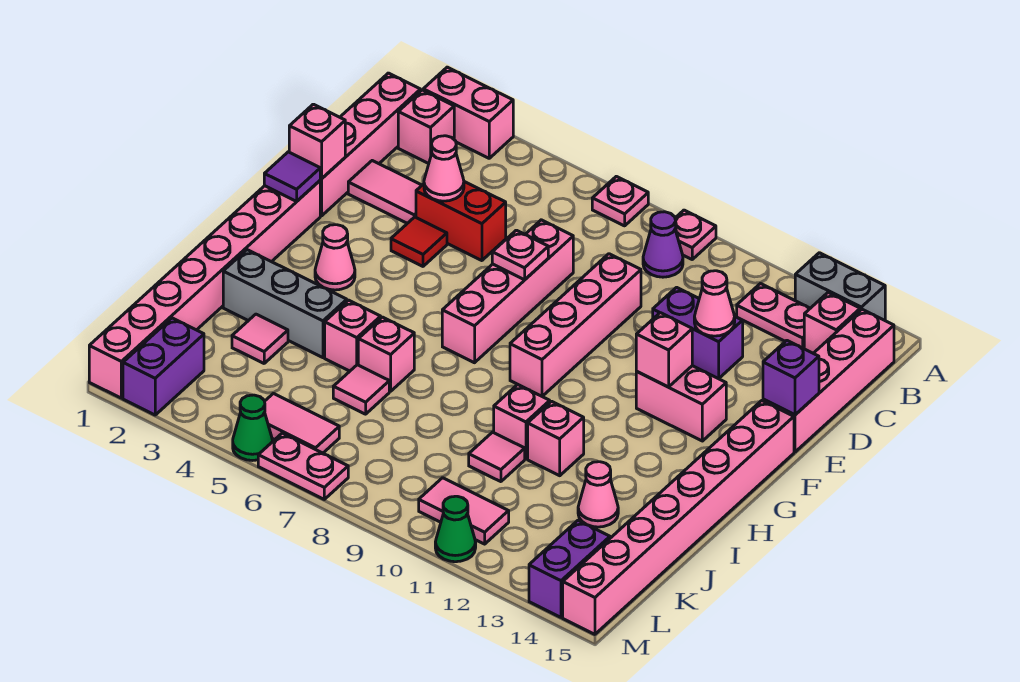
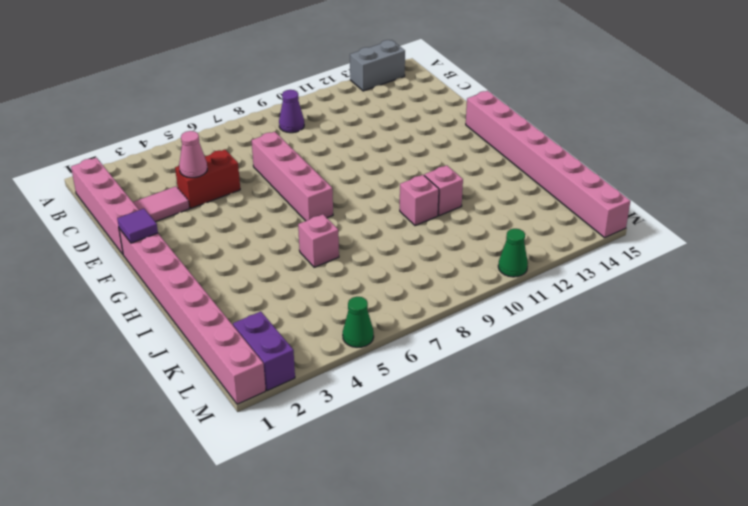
none -> pink brick A2:A3 level 1
none -> pink plate A7 level 1
none -> pink plate A9 level 1
none -> pink brick B2 level 1

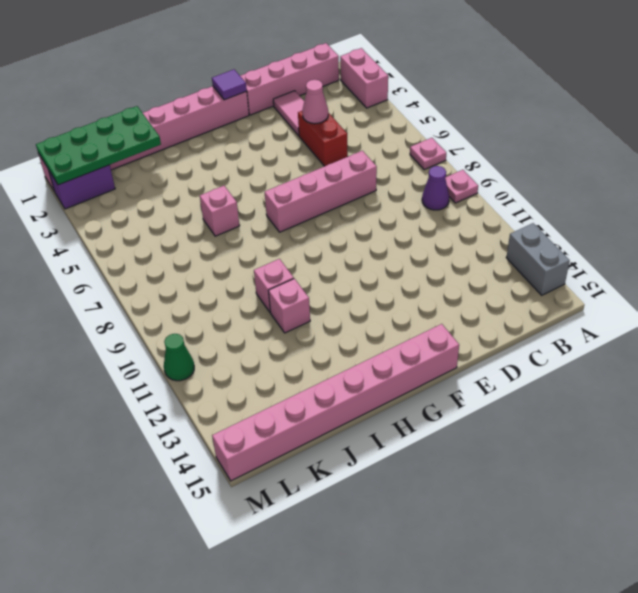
green plate J1:M2 level 2 -> none
none -> pink brick B2 level 1
none -> pink plate B12:B13 level 1
none -> pink brick B14 level 1
none -> pink brick B15:E15 level 1

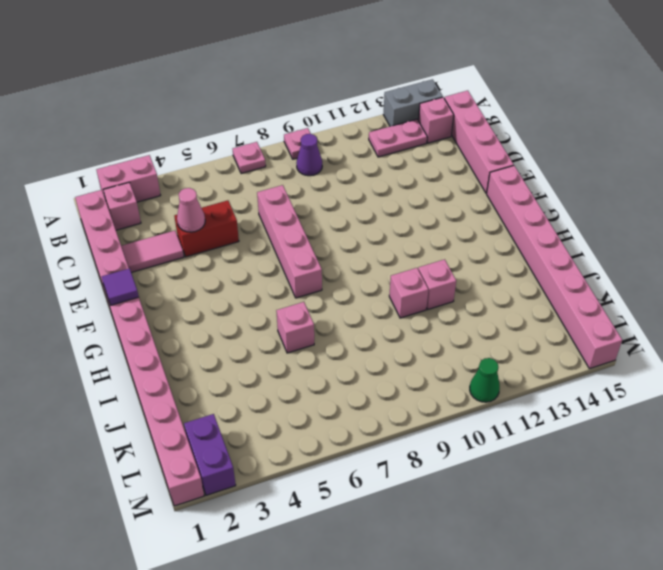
none -> pink brick D9:G9 level 1
none -> purple brick D11:D12 level 1
none -> red tile E4 level 1
none -> pink brick F12:F13 level 1

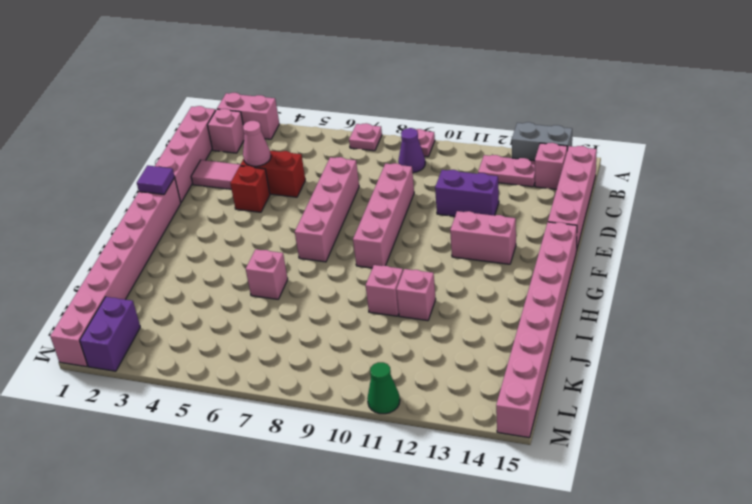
red brick E4 level 1 -> red tile E4 level 1
none -> pink cone G3 level 1
none -> grey brick I2:I4 level 1
none -> pink brick I5 level 1
none -> pink tile J3 level 1

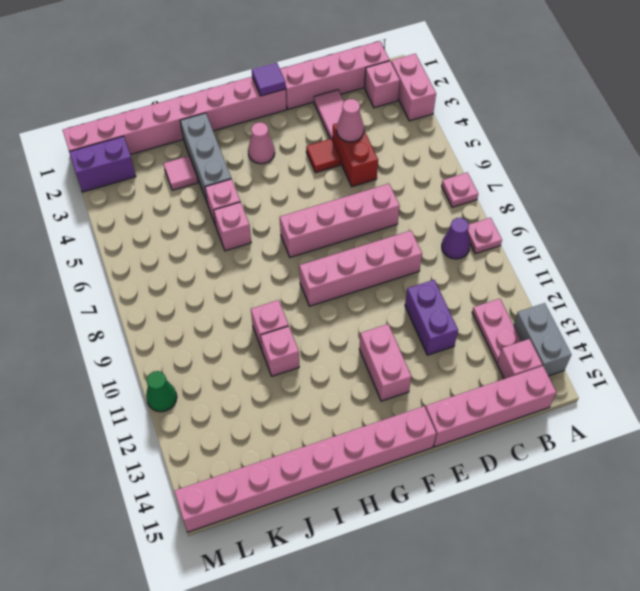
none -> pink tile J6 level 1
none -> pink tile J10 level 1
none -> pink cone J13 level 1
none -> pink tile L5:L6 level 1

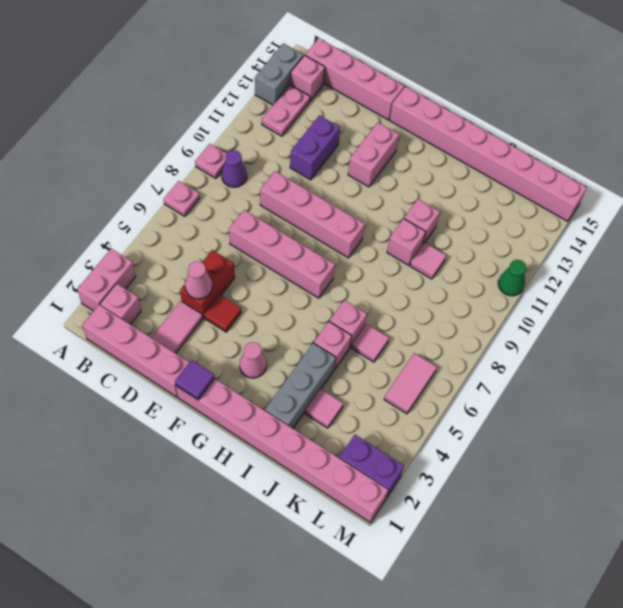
none -> pink cone J13 level 1
none -> pink tile L10:L11 level 1
none -> purple brick L14:M14 level 1
none -> green cone M5 level 1

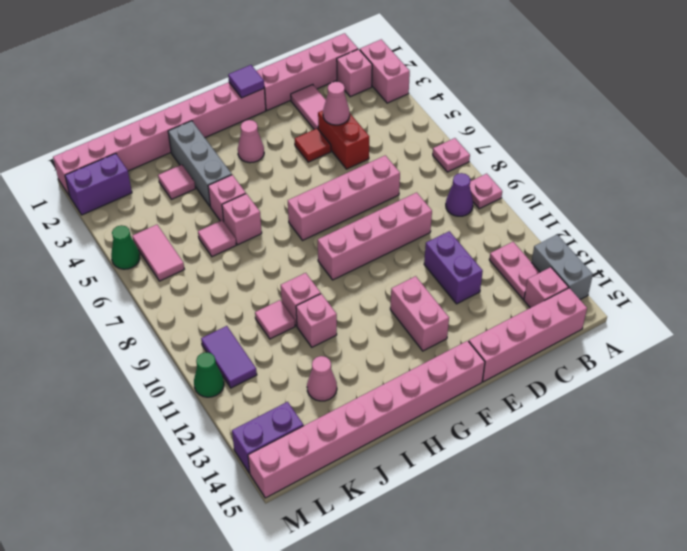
purple tile L10:L11 level 1 -> pink tile L10:L11 level 1
none -> pink plate M6:M7 level 1
none -> pink cone D12 level 2
none -> pink brick E1 level 2
none -> pink plate E7 level 2

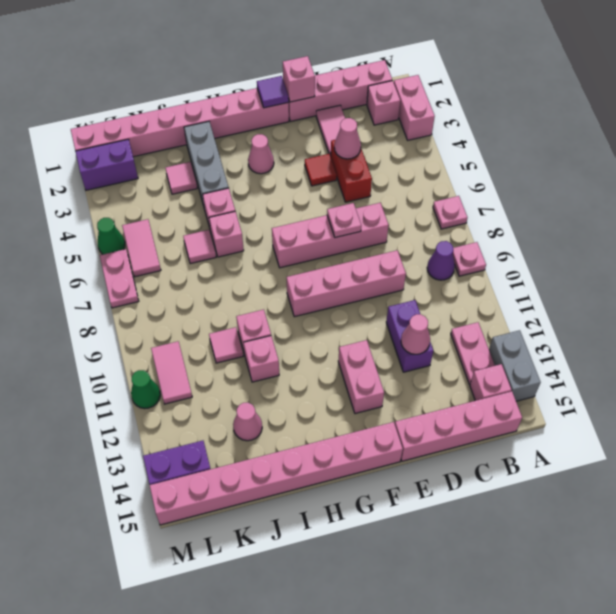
none -> purple brick E15 level 2
none -> pink brick F12 level 2

